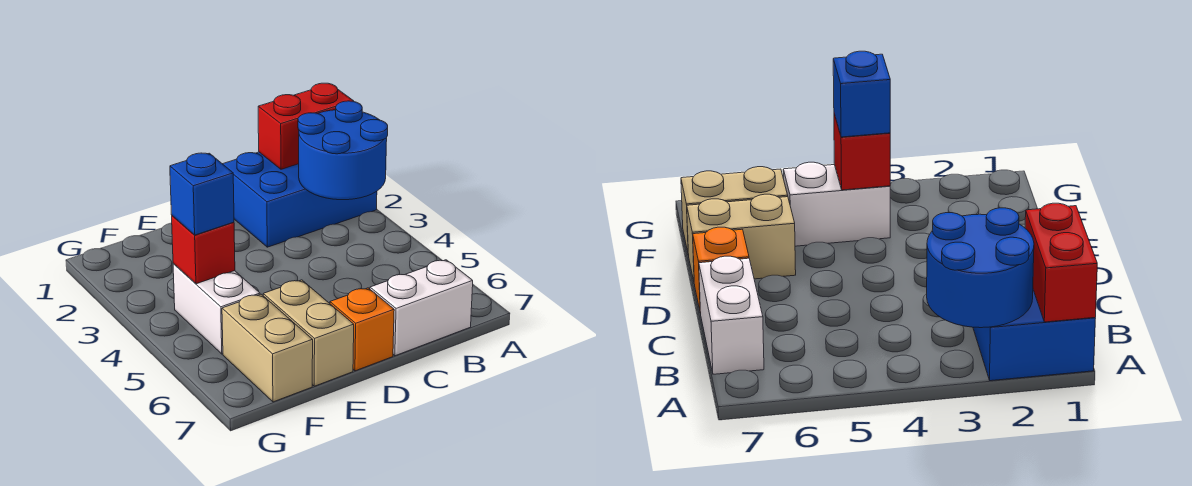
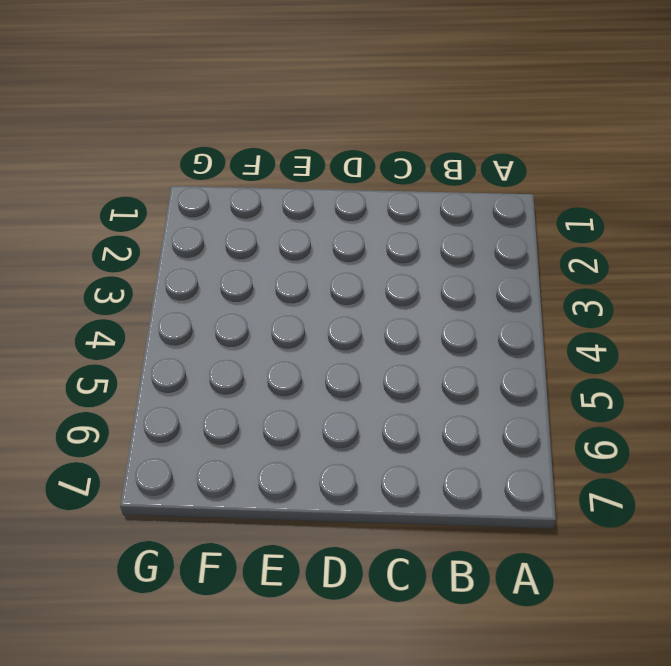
none -> blue brick A1:C2 level 1
none -> white brick B7:C7 level 1

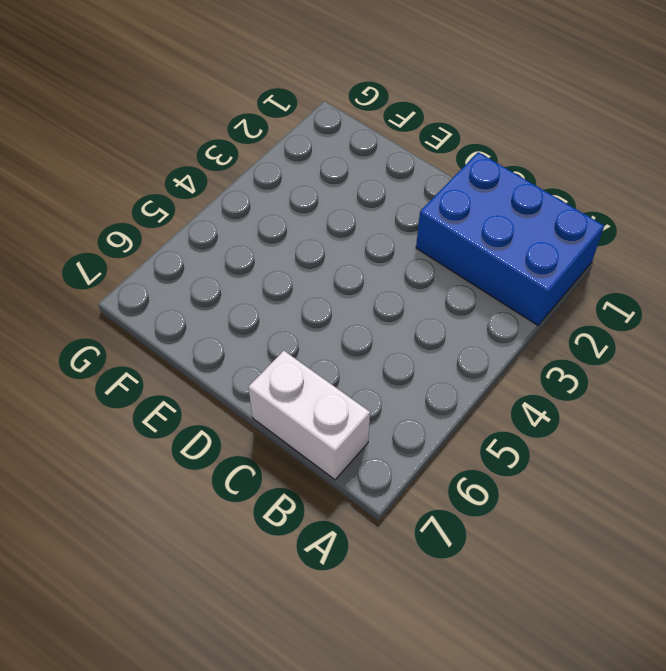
none -> orange brick D7 level 1
none -> tan brick E6:E7 level 1

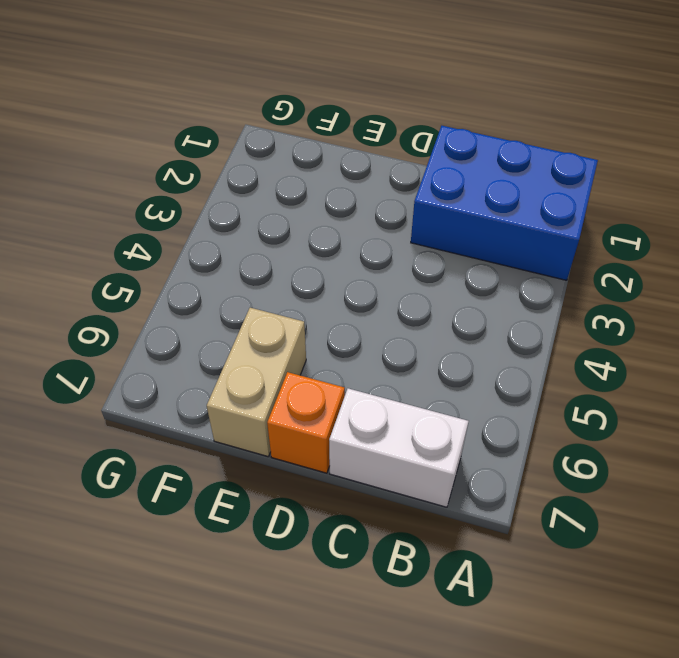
none -> white brick F4:F5 level 1
none -> tan brick F6:F7 level 1

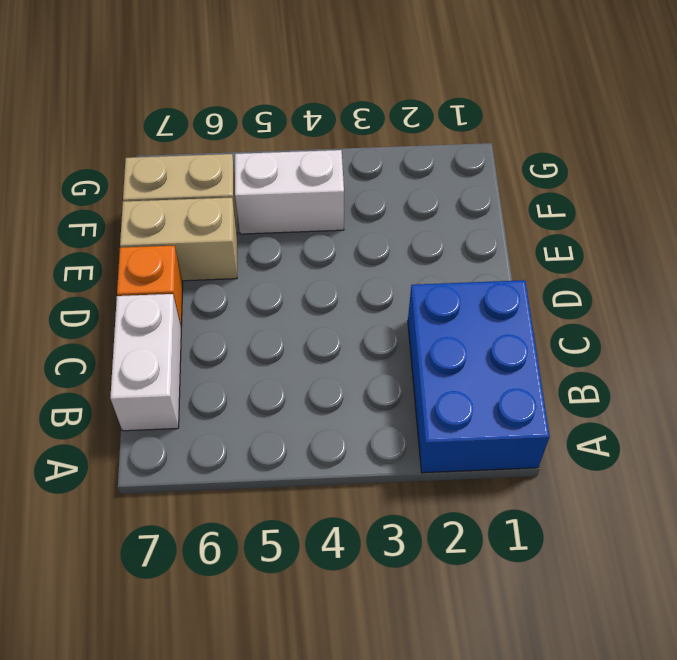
none -> red brick A1:B1 level 2
none -> blue round brick A2:B3 level 2

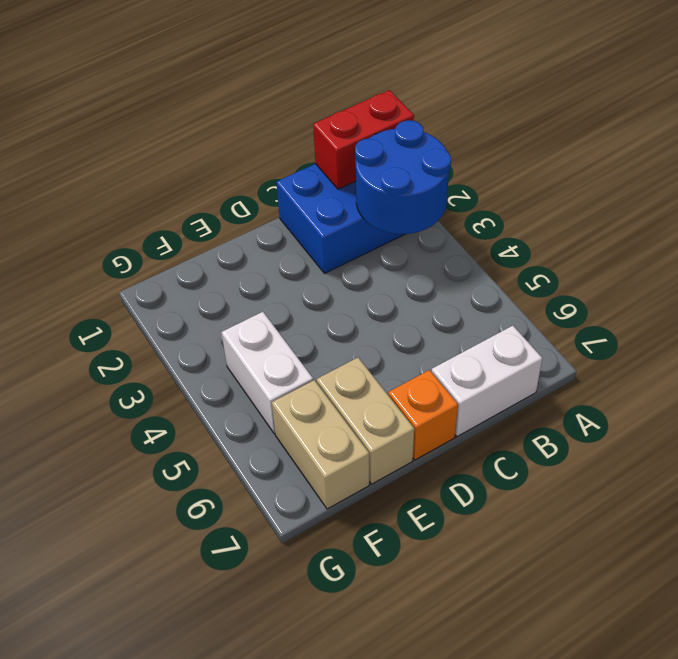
none -> red brick F4 level 2
none -> blue brick F4 level 3

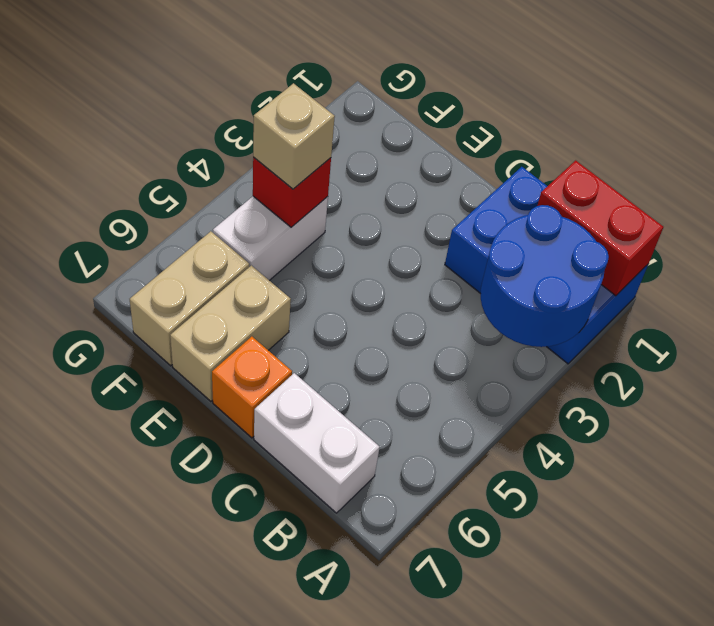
tan brick F4 level 3 -> blue brick F4 level 3

